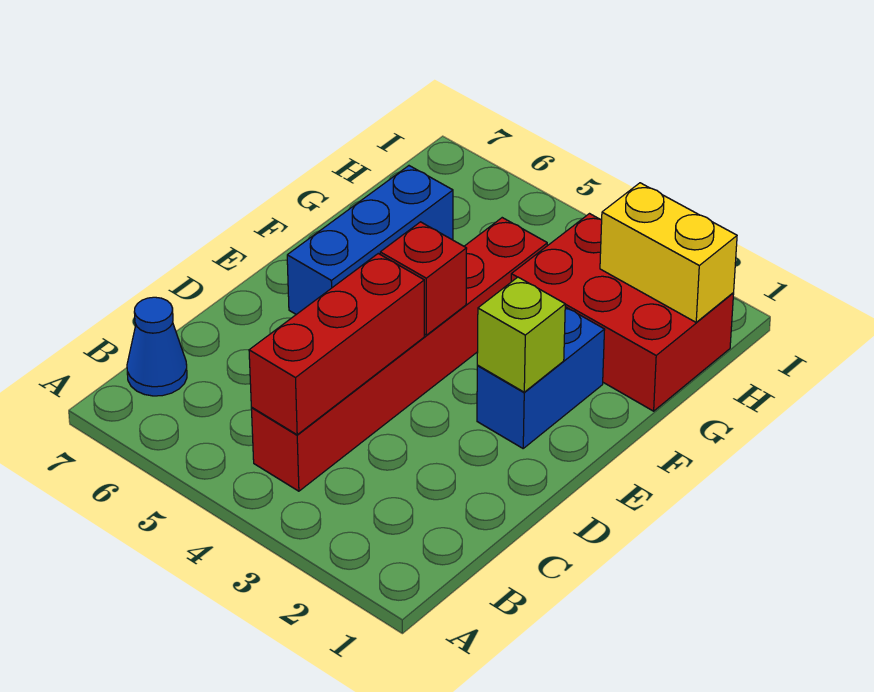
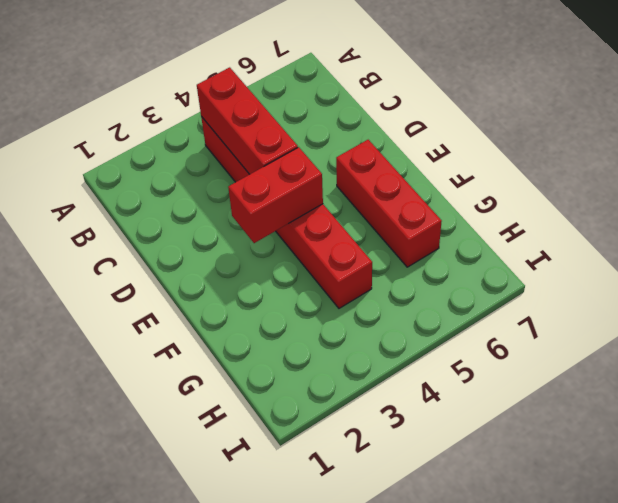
red brick E3:E4 level 2 -> red brick E4 level 2
red brick E6:G6 level 1 -> blue brick E6:G6 level 1
none -> blue cone B7 level 1
none -> blue brick E2:F2 level 1

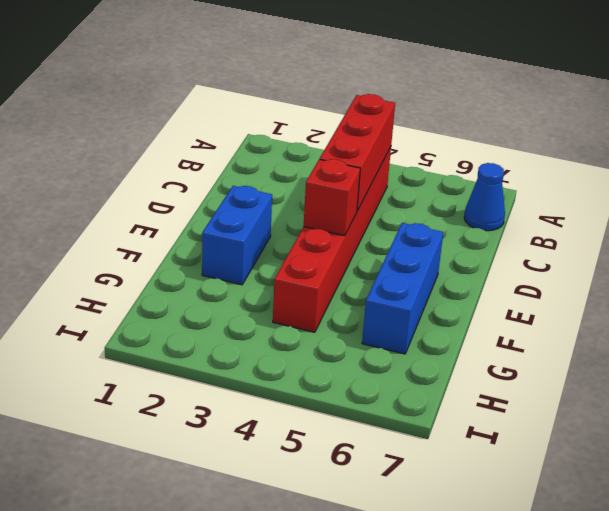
none -> red brick G1:H3 level 1
none -> lime brick E2 level 2

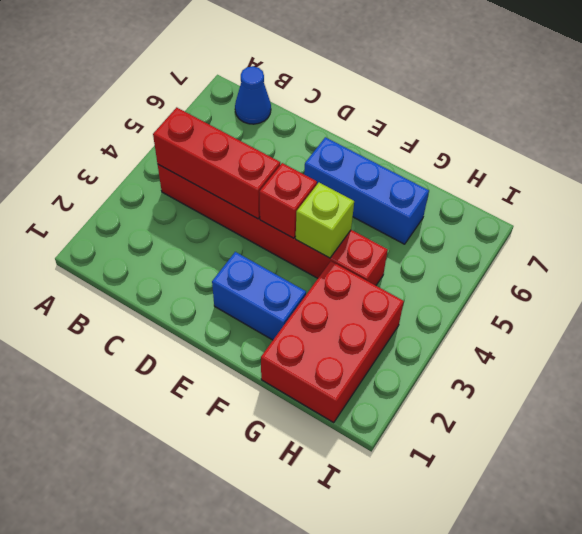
lime brick F4 level 2 -> lime brick E2 level 2
none -> yellow brick H1:H2 level 2

